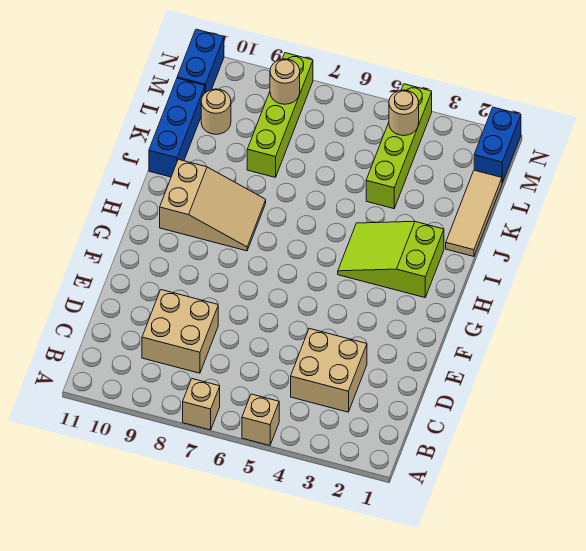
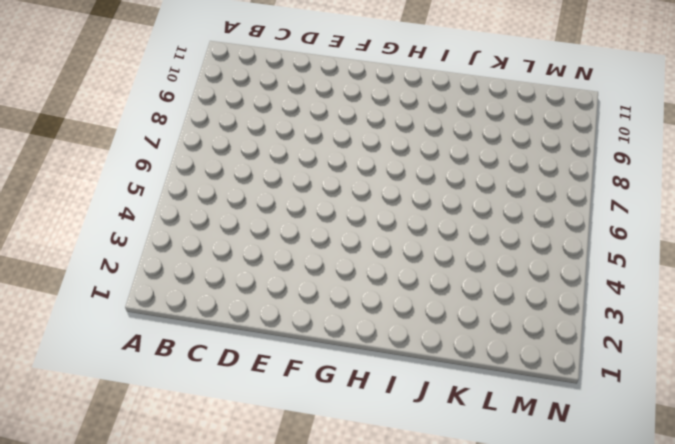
none -> tan brick A5 level 1
none -> tan brick A7 level 1
none -> tan brick C3:D4 level 1

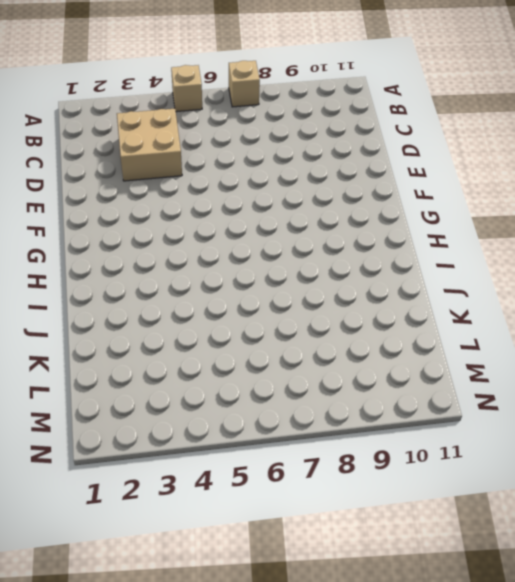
none -> tan brick C8:D9 level 1
none -> lime slope H2:I4 level 1 top 2
none -> tan slope H8:I10 level 1 top 10

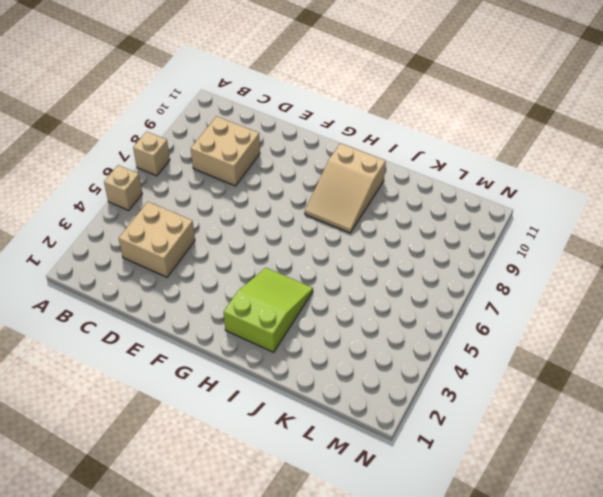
none -> tan tile J1:L1 level 1
none -> blue brick J11:L11 level 1
none -> lime brick K4:N4 level 1

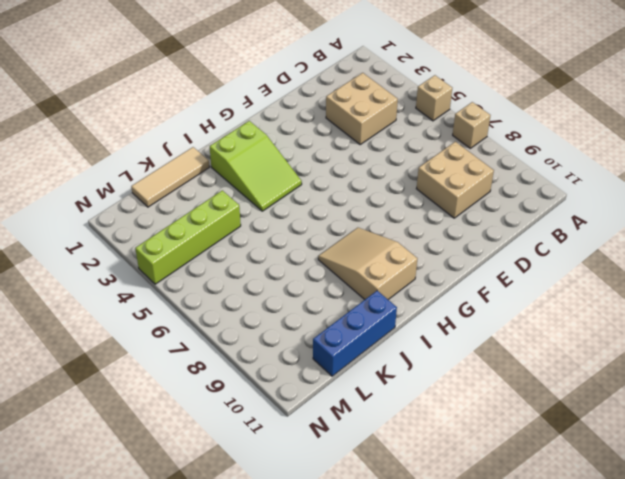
none -> lime brick K8:N8 level 1
none -> tan round brick L10 level 1
none -> blue brick M1:N1 level 1

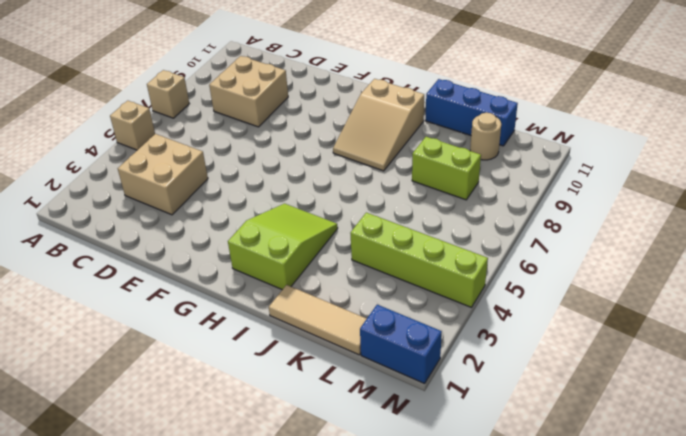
lime brick K8:L8 level 1 -> lime brick K8:N8 level 1
none -> blue brick M11:N11 level 1
none -> tan round brick M4 level 2
none -> tan round brick M8 level 2

